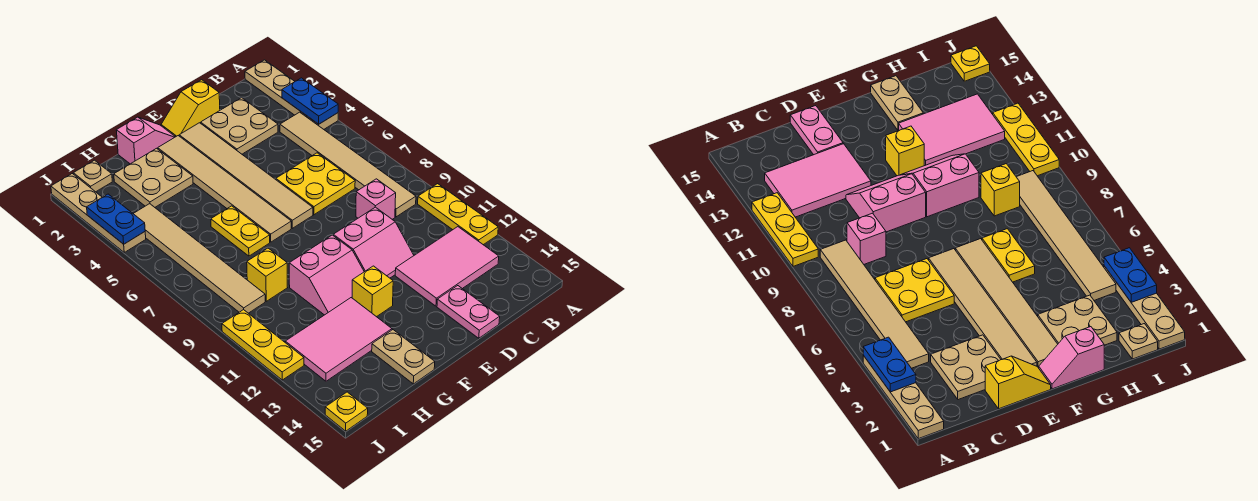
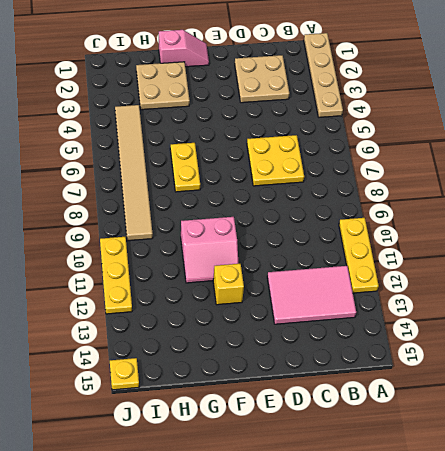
none -> tan tile B4:B9 level 1
none -> pink brick C9 level 1
none -> yellow slope D1:E1 level 1 top D

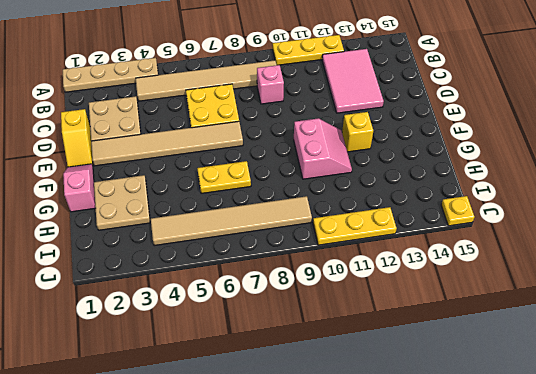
none -> pink slope D10:E11 level 1 top 10
none -> pink plate D14:D15 level 1
none -> tan tile F2:F7 level 1

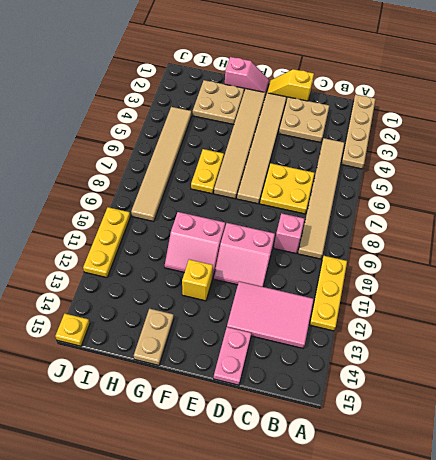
none -> pink tile G12:I13 level 1
none -> yellow brick H9 level 1
none -> tan plate I1 level 1

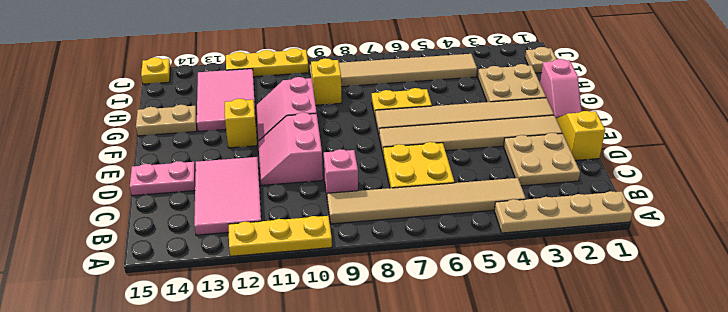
none -> tan plate J1:J4 level 1
none -> blue plate A3:A4 level 2
none -> blue plate J3:J4 level 2

